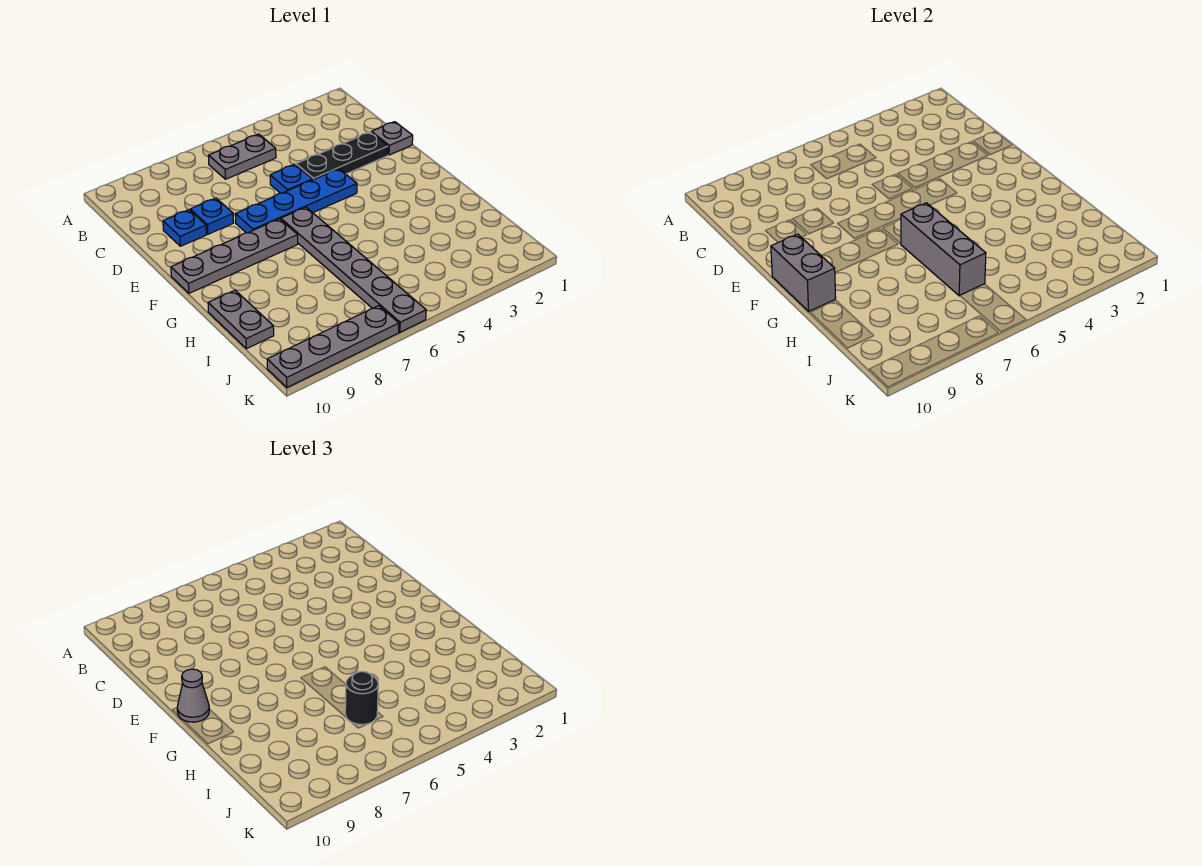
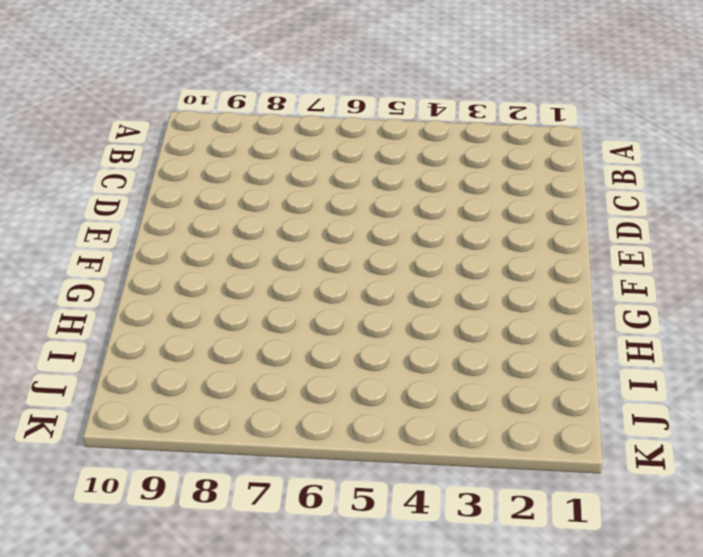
none -> grey plate B5:B6 level 1
none -> grey plate D1 level 1
none -> black plate D2:D4 level 1

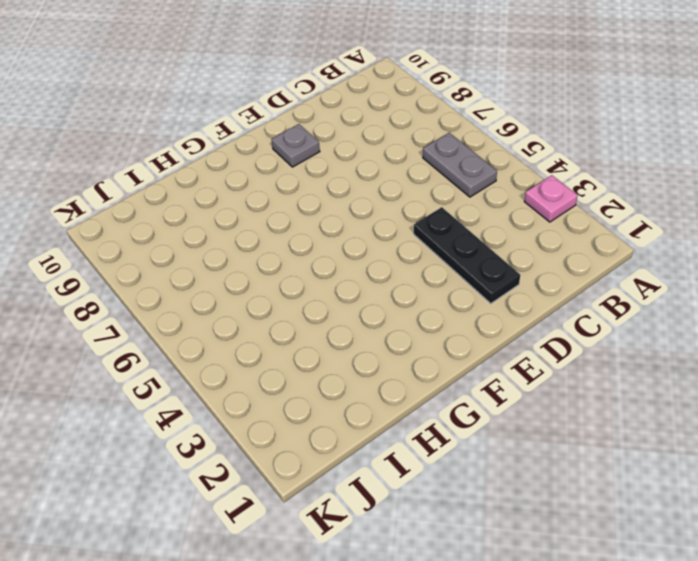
pink plate A3 level 1 -> none
grey plate E9 level 1 -> grey plate D1 level 1
none -> blue plate D5 level 1
none -> blue plate D8 level 1
none -> blue plate D9 level 1

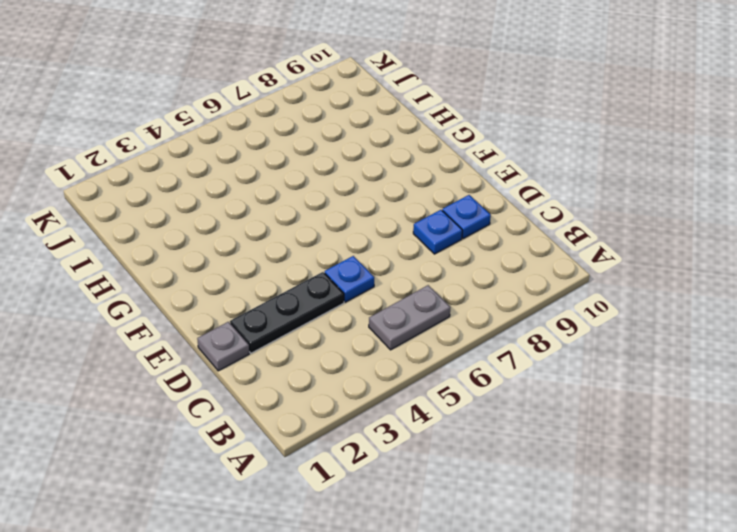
none -> blue plate E4:E7 level 1
none -> grey plate F6:K6 level 1
none -> grey plate F7:F10 level 1

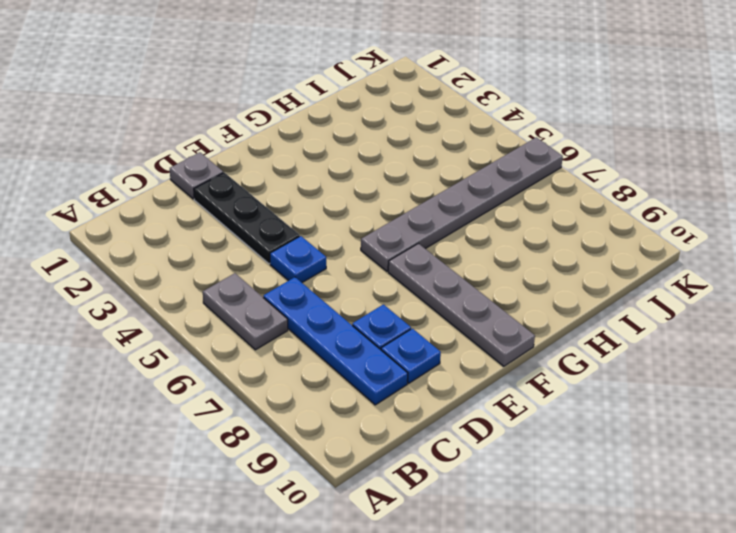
blue plate C6:C9 level 1 -> blue plate E4:E7 level 1
none -> grey plate H10:I10 level 1
none -> grey plate K7:K10 level 1
none -> grey brick F10:G10 level 2

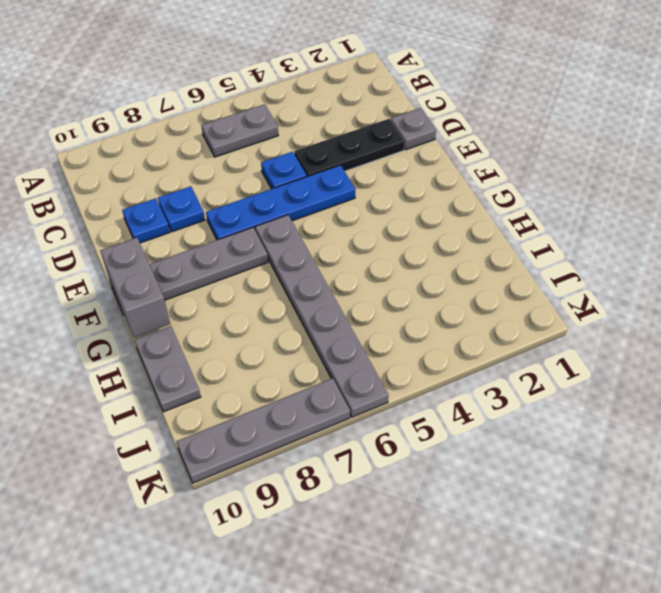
none -> grey brick G6:I6 level 2
none -> grey cone F10 level 3
none -> black round brick I6 level 3

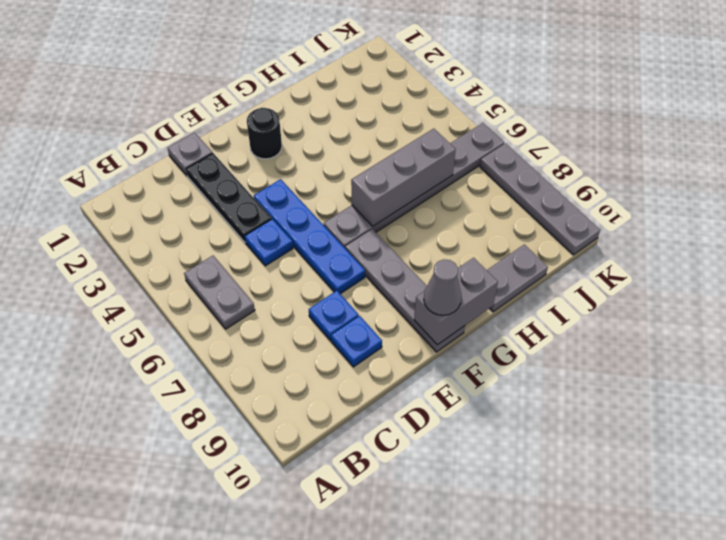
black round brick F2 level 1 -> black round brick I6 level 3

